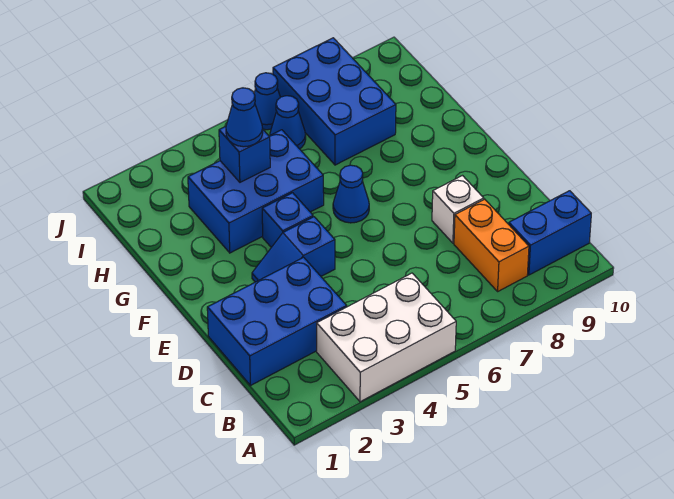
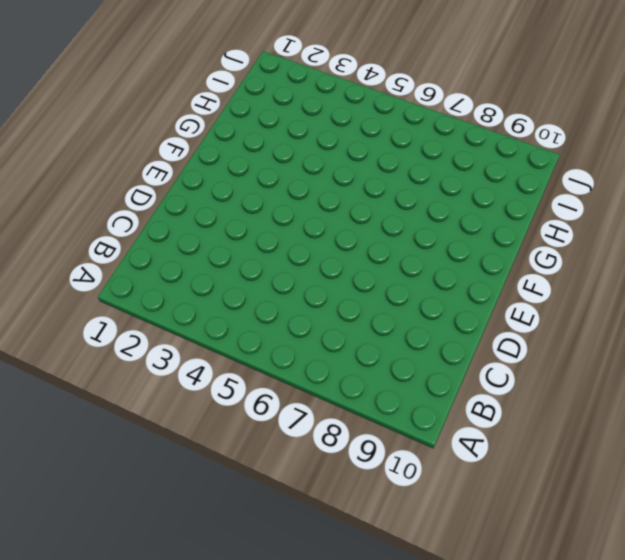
none -> white brick A3:B5 level 1
none -> orange brick B8:C8 level 1
none -> blue brick B9:B10 level 1

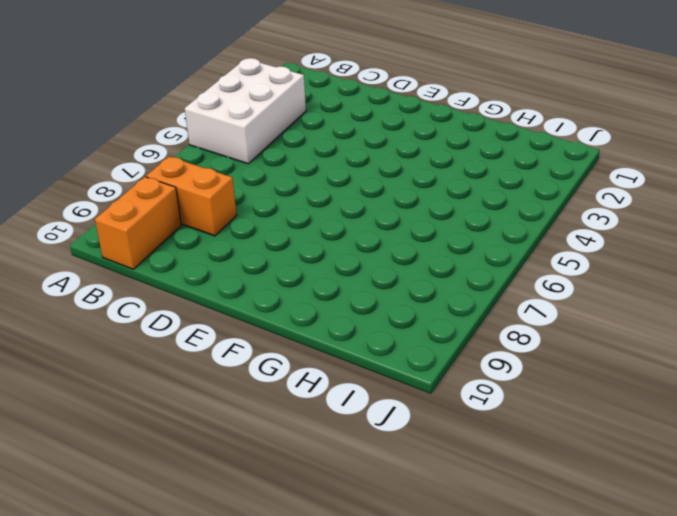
orange brick B9:B10 level 1 -> blue brick B9:B10 level 1
none -> blue brick C1:D3 level 1
none -> white brick D8 level 1
none -> blue slope E3:E4 level 1 top 4

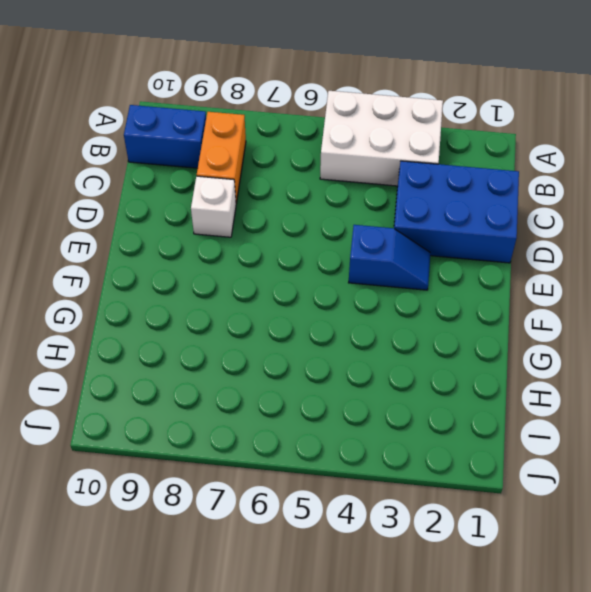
none -> blue brick F4 level 1
none -> blue cone F6 level 1
none -> blue brick G3:H5 level 1

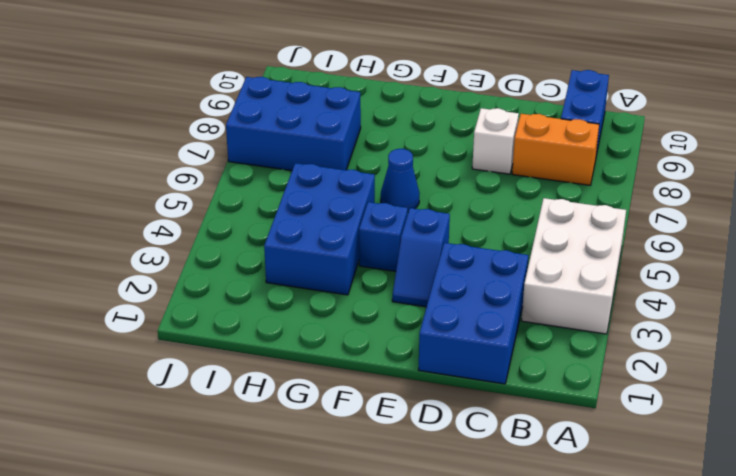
none -> blue cone I6 level 1
none -> blue cone J6 level 1
none -> blue brick H4 level 2

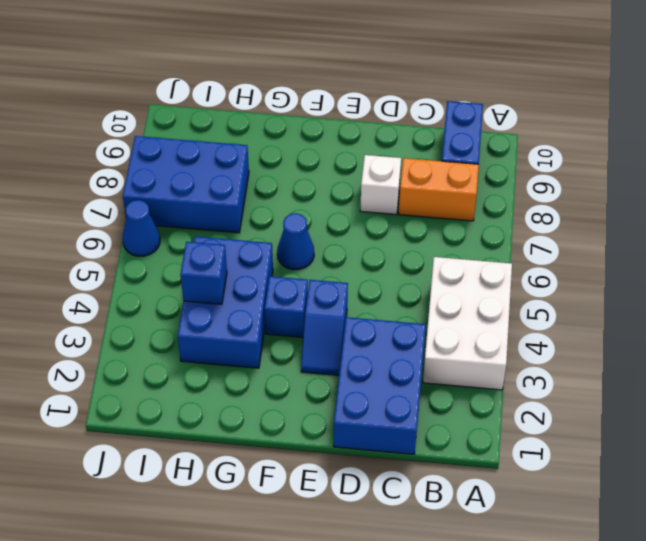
none -> blue cone I6 level 1
none -> blue cone H4 level 3

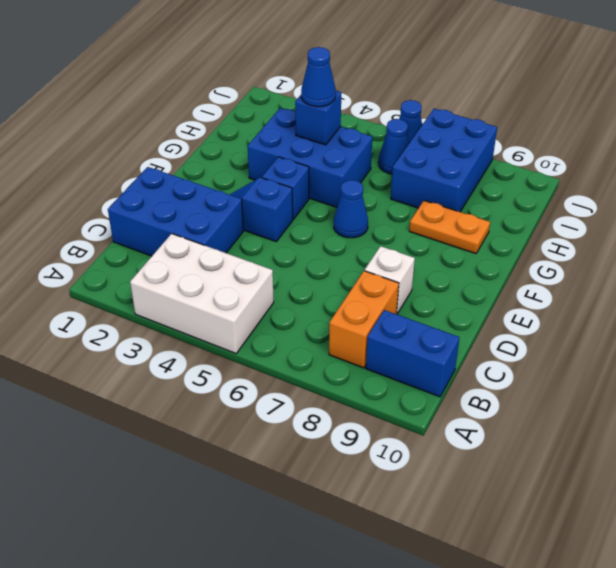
orange plate G8:G9 level 1 -> none

